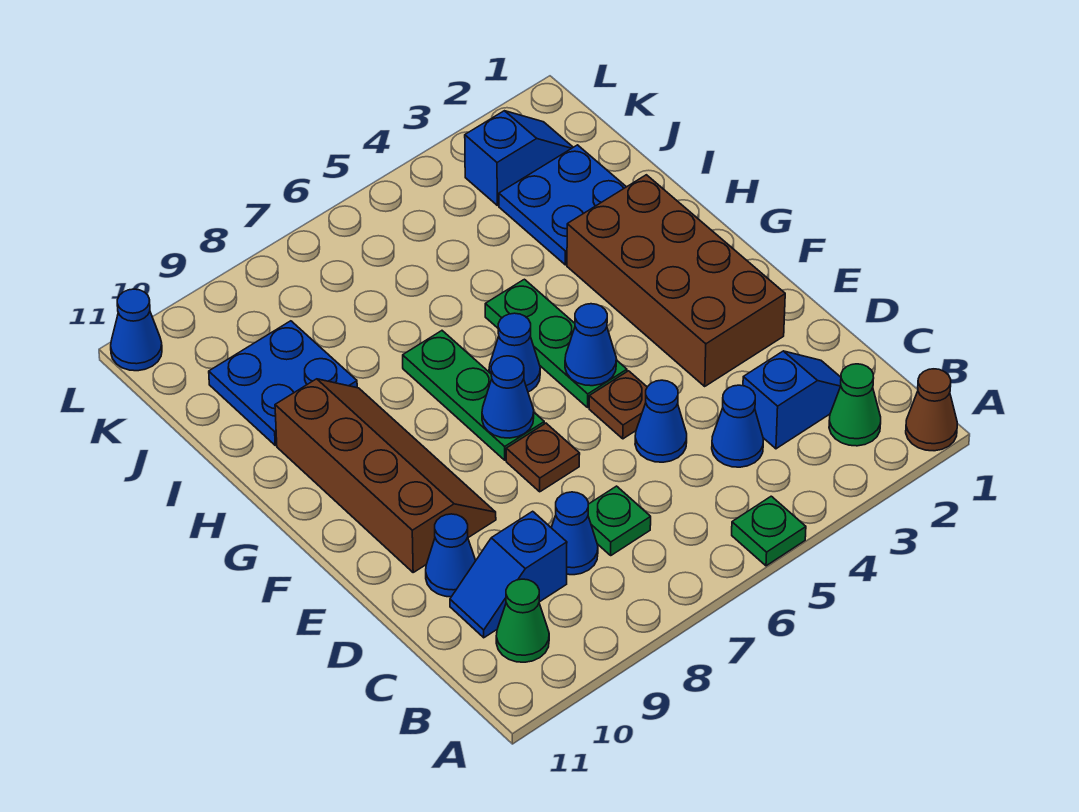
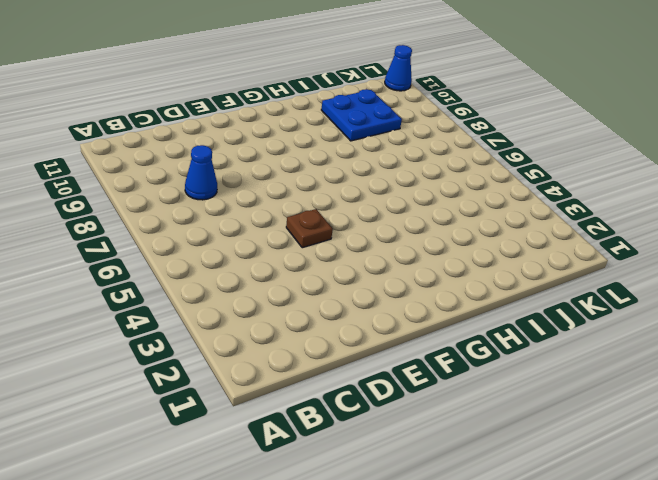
none -> brown cone A1 level 1
none -> green plate A5 level 1
none -> green cone B2 level 1

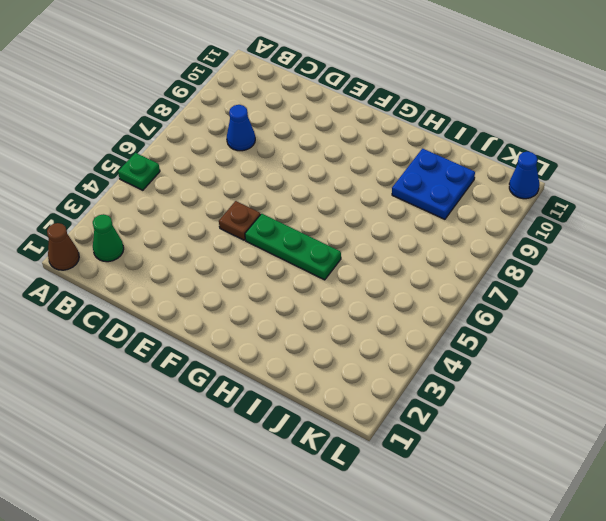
none -> green cone B10 level 1
none -> blue slope C2:C3 level 1 top 3
none -> blue cone C4 level 1

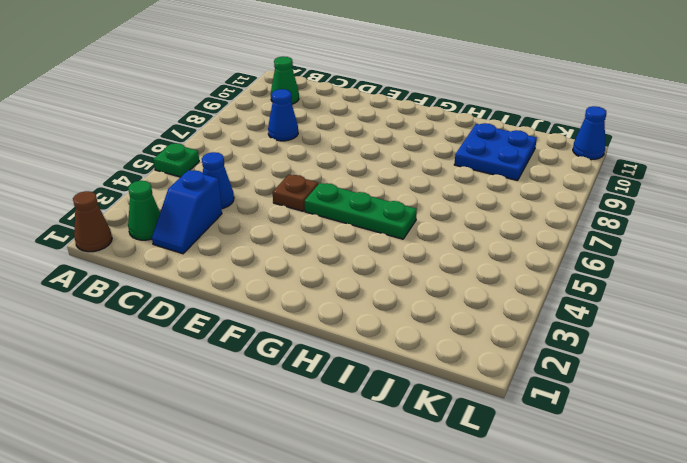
none -> green plate C7 level 1
none -> blue slope C9:C10 level 1 top 9
none -> blue cone D5 level 1

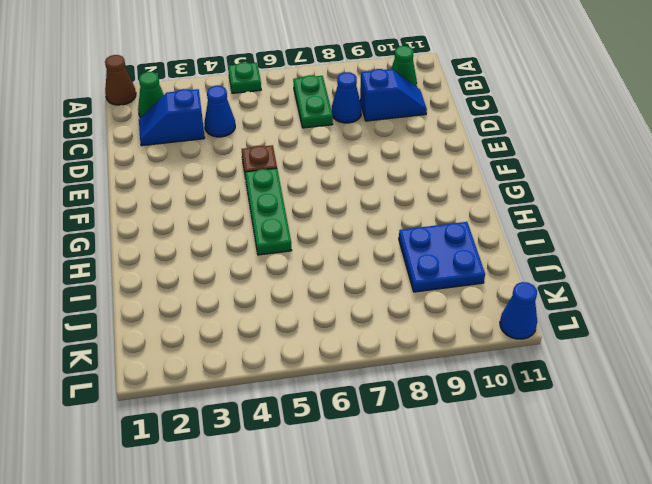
green plate B7:C7 level 1 -> green plate C7 level 1
none -> blue cone D5 level 1
none -> blue cone D10 level 1
none -> brown brick E2:H3 level 1

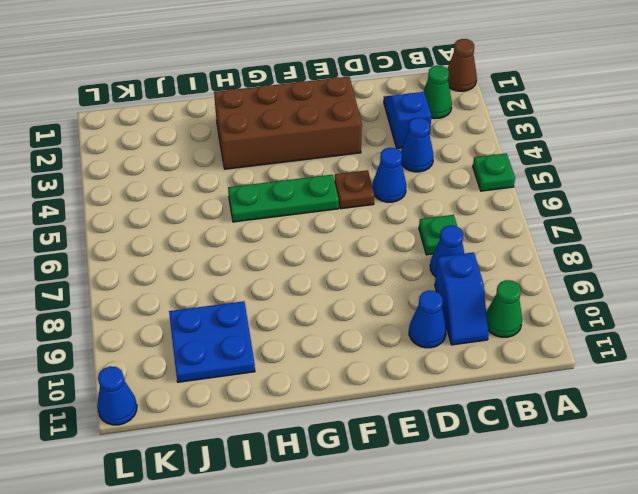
none -> brown plate E7 level 1
none -> brown slope E9:H10 level 1 top 10
none -> green plate F7:H7 level 1

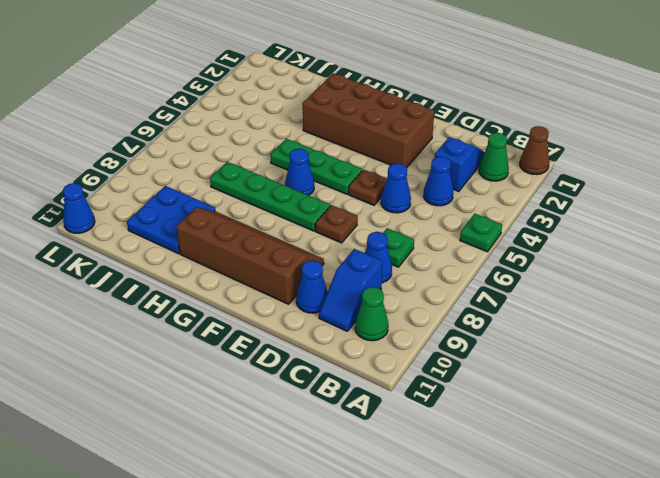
green plate F7:I7 level 1 -> green plate F7:H7 level 1
none -> blue plate I2:J3 level 1
none -> blue slope K2:K3 level 1 top 3
none -> blue cone F5 level 2

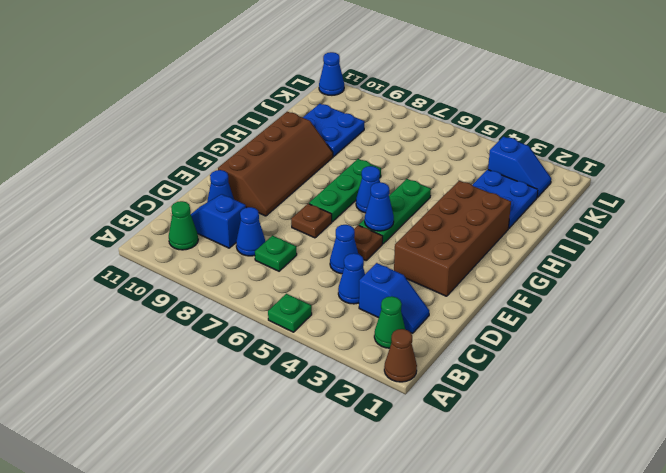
none -> blue cone F7 level 2

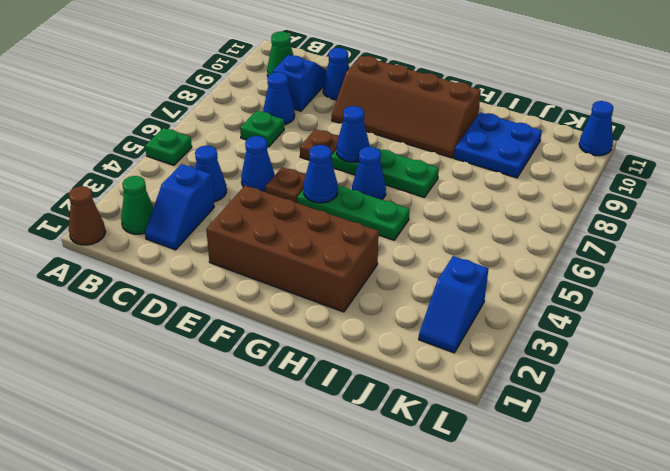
none -> blue plate I2:J3 level 1

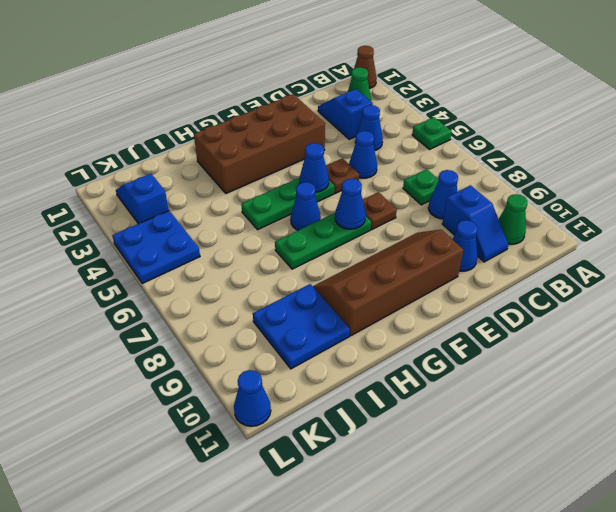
blue plate K4:L5 level 1 -> blue plate I2:J3 level 1

